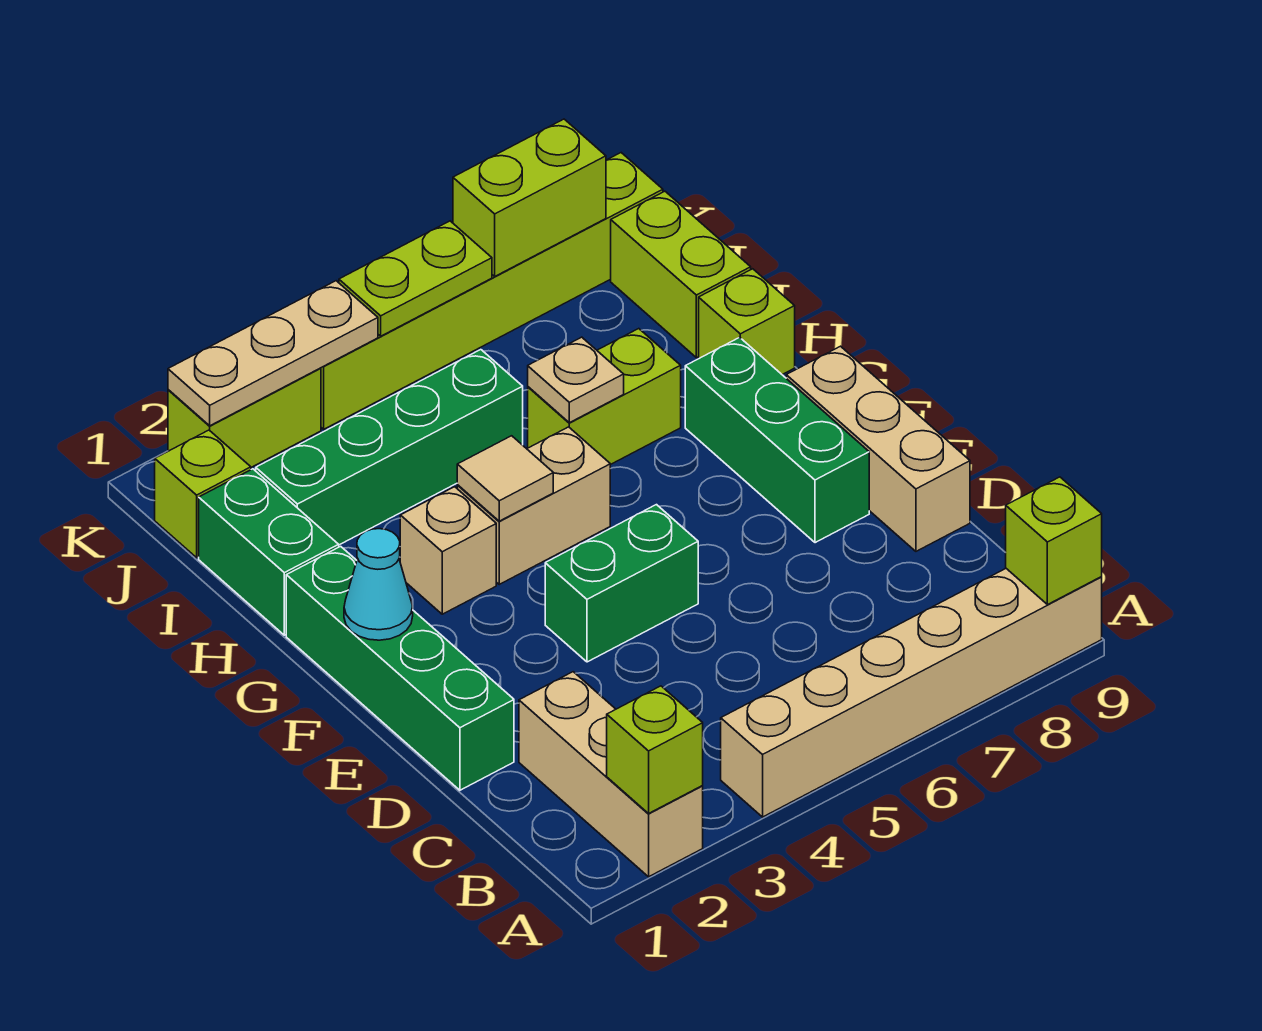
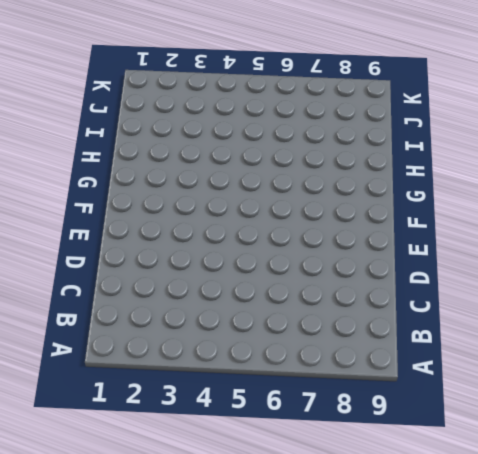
none -> tan brick A2:C2 level 1
none -> tan brick A4:A9 level 1
none -> green brick D1:G1 level 1

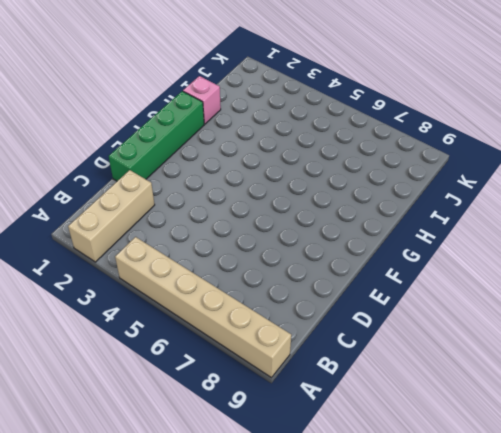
pink brick H1 level 1 -> green brick H1:I1 level 1
none -> tan brick D9:F9 level 1
none -> green brick E4:E5 level 1
none -> green brick E8:G8 level 1

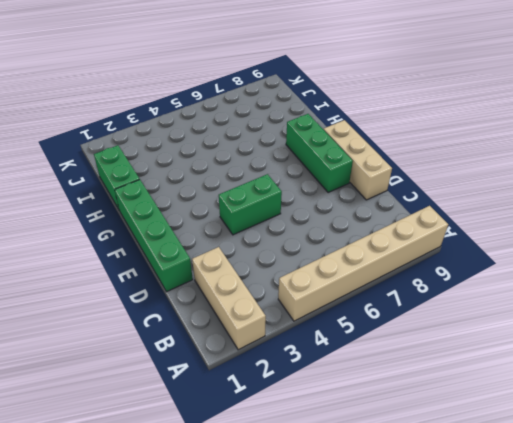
none -> tan brick G3 level 1
none -> tan brick G4:G5 level 1
none -> lime brick H6:H7 level 1

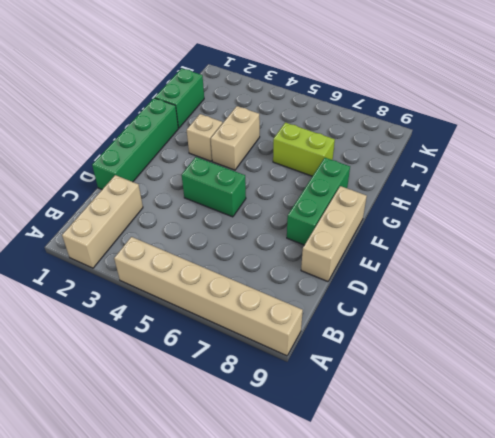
tan brick G4:H4 level 1 -> tan brick G4:G5 level 1
none -> lime brick H9 level 1
none -> green brick I2:I5 level 1
none -> lime brick I9:J9 level 1

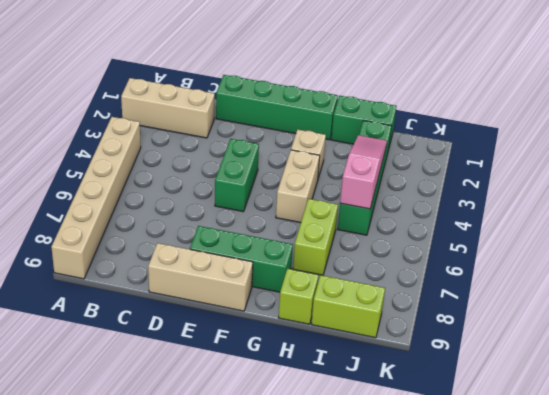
pink slope I3:I5 level 2 top 5 -> none
none -> lime brick J1 level 1
none -> lime brick K2:K3 level 1
none -> lime brick K4:K9 level 1

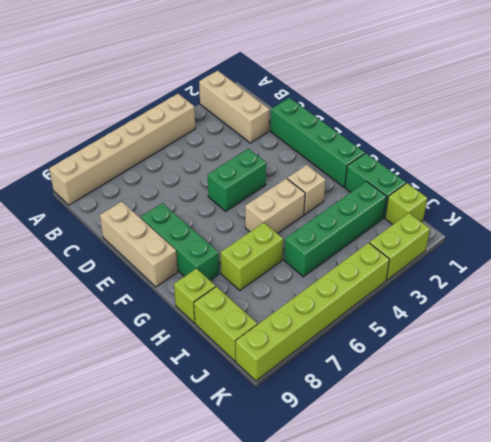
none -> lime brick A2 level 2
none -> lime brick A9 level 2
none -> cyan cone F1 level 2

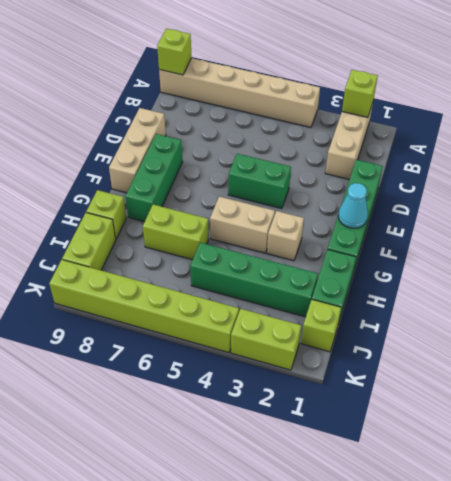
none -> tan tile G4 level 2
none -> tan plate H6 level 2
none -> tan plate K2:K4 level 2

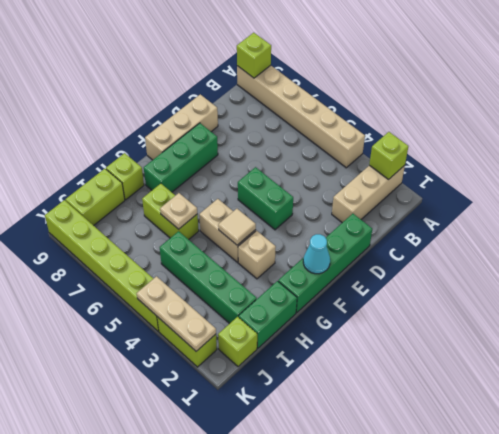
none -> lime plate K5:K6 level 2
none -> lime brick K7:K8 level 2

